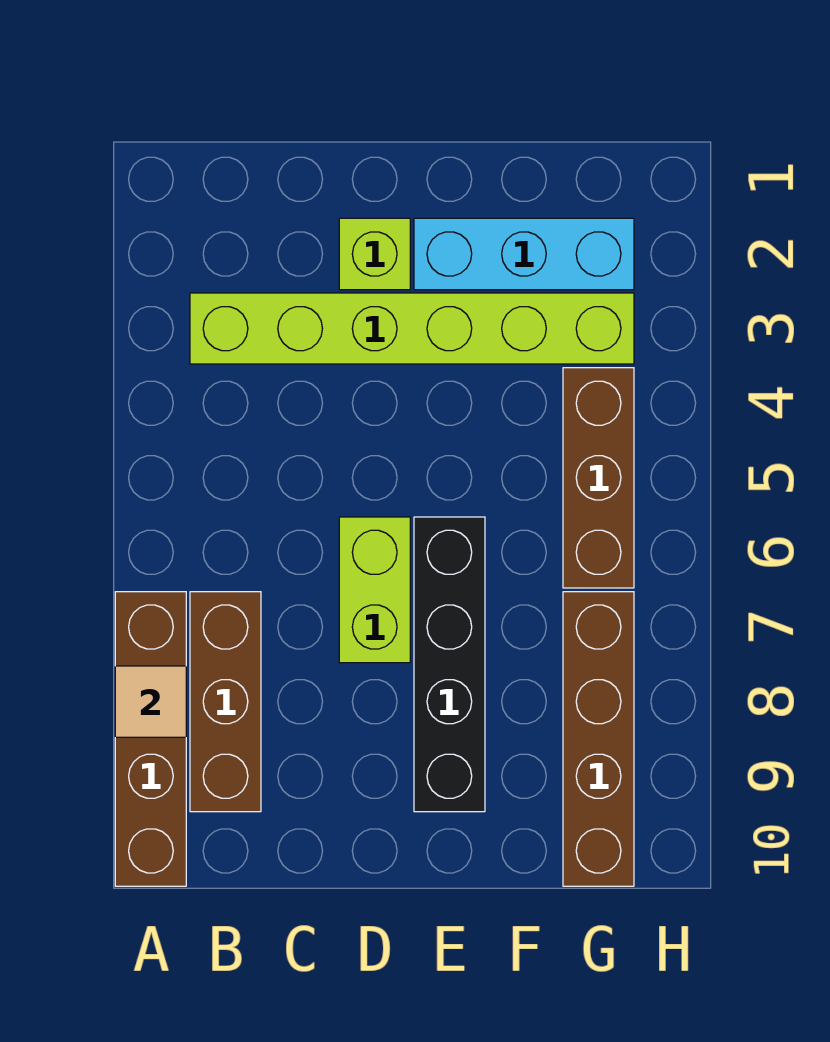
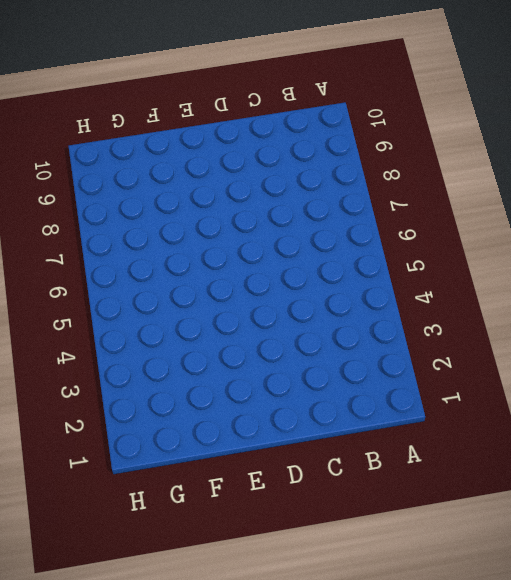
none -> brown brick A7:A10 level 1
none -> lime brick B3:G3 level 1

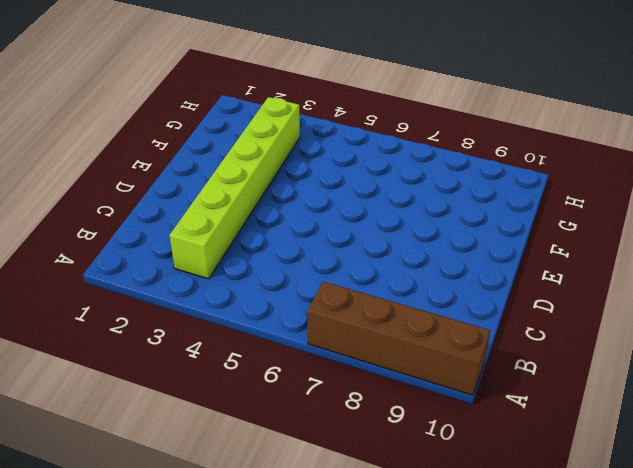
none -> brown brick B7:B9 level 1
none -> lime brick D2 level 1

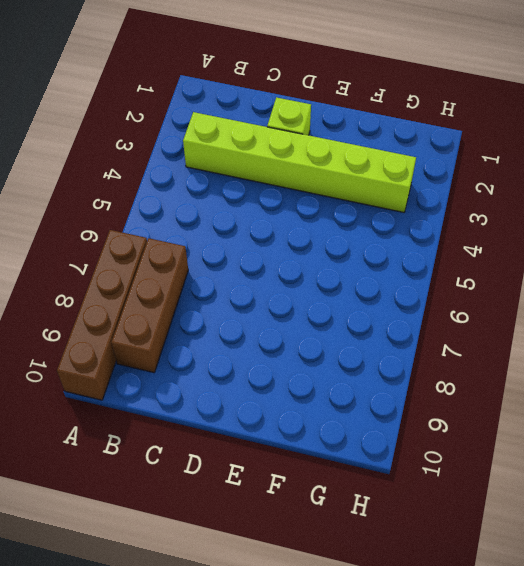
none -> lime brick D6:D7 level 1
none -> cyan brick E2:G2 level 1

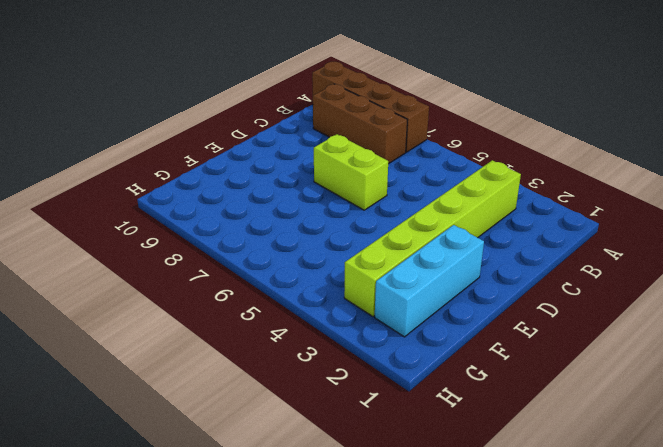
none -> lime brick D2 level 1
none -> black brick E6:E9 level 1

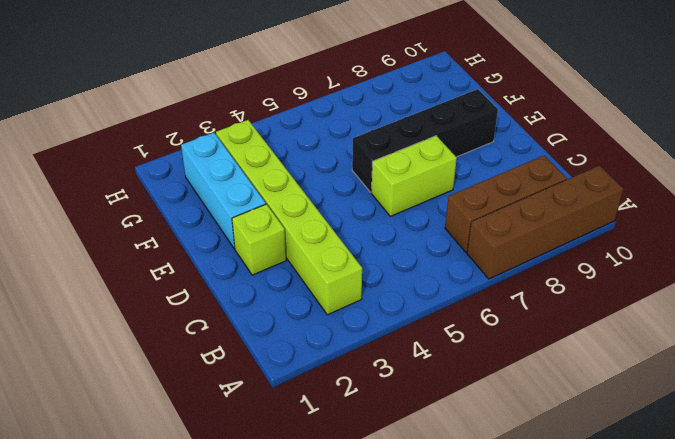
none -> brown brick G4:G6 level 1
none -> brown brick G7:G10 level 1

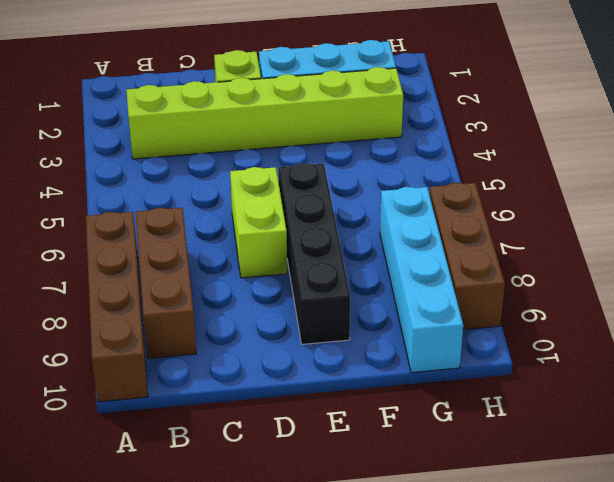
cyan brick G7:G10 level 1 -> brown brick G7:G10 level 1
brown brick H7:H9 level 1 -> brown brick G4:G6 level 1
none -> tan tile A8 level 2

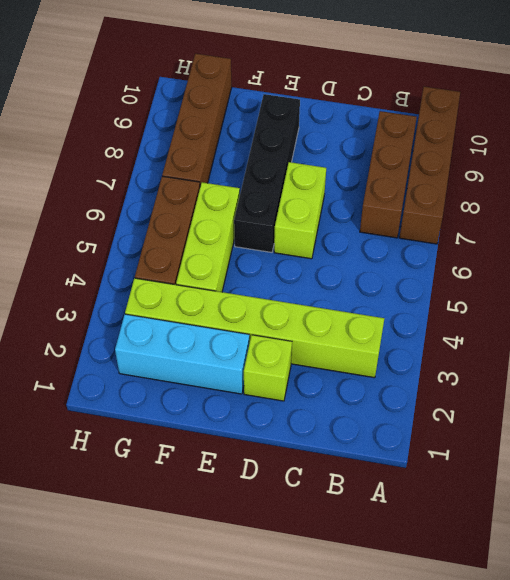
lime brick F4:F6 level 1 -> none
none -> tan tile A8 level 2

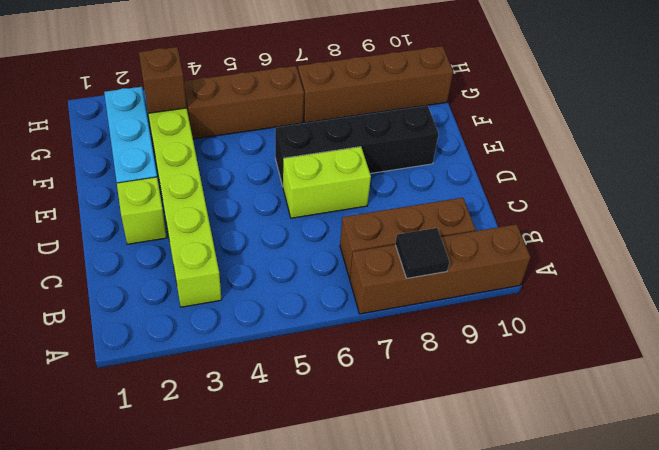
black tile A8 level 2 -> tan tile A8 level 2
brown brick G3 level 2 -> none

